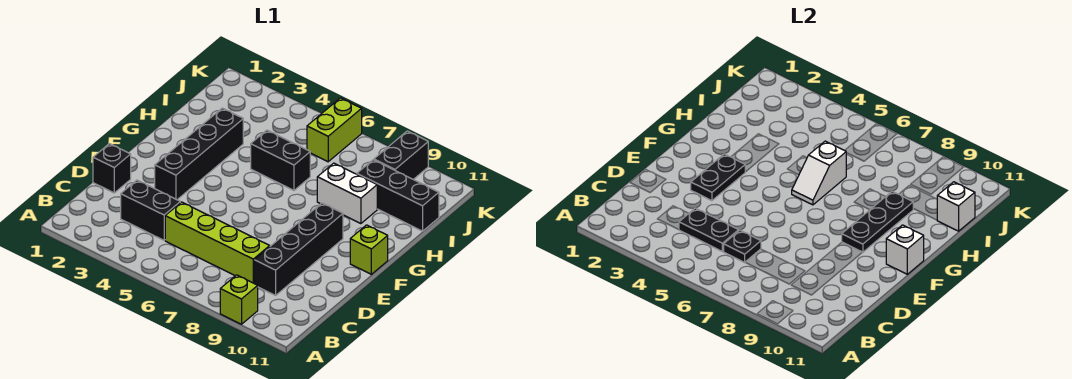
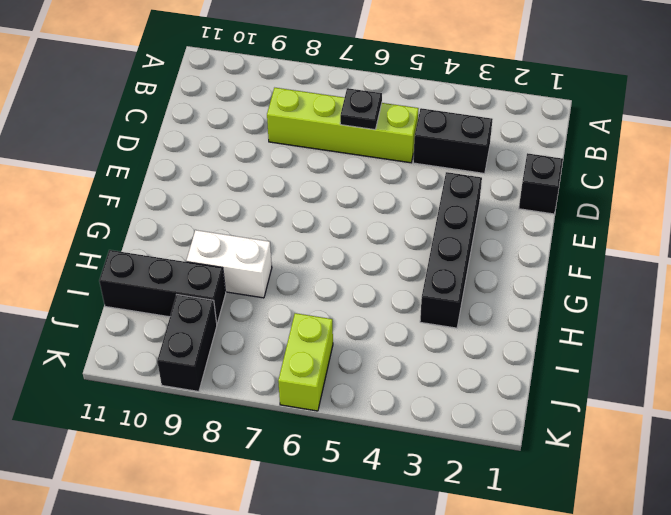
none -> lime brick A9 level 1
none -> black brick C9:F9 level 1
none -> lime brick F11 level 1

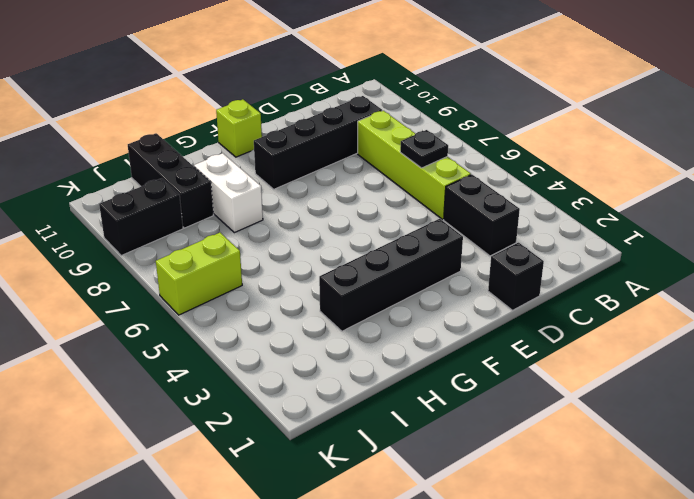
none -> lime brick A9 level 1
none -> black brick H5:H6 level 1
none -> black plate C4:C5 level 2

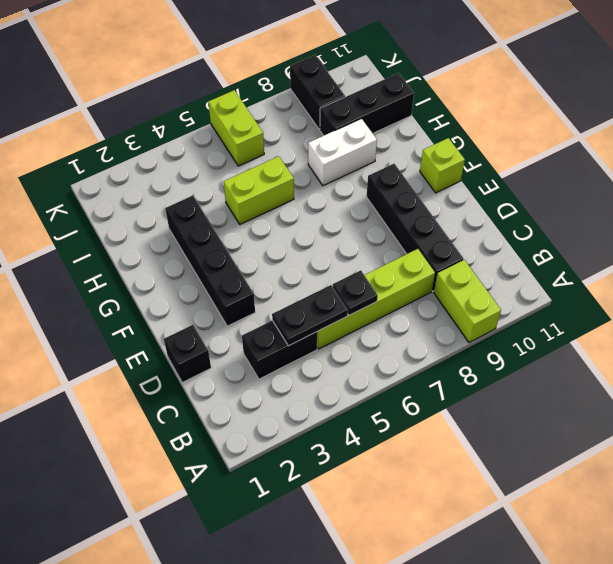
lime brick A9:B9 level 1 -> lime brick A9 level 1
lime brick H5:H6 level 1 -> black brick H5:H6 level 1
none -> black plate E3:F3 level 2
none -> black plate F9:H9 level 2
none -> white brick F11 level 2

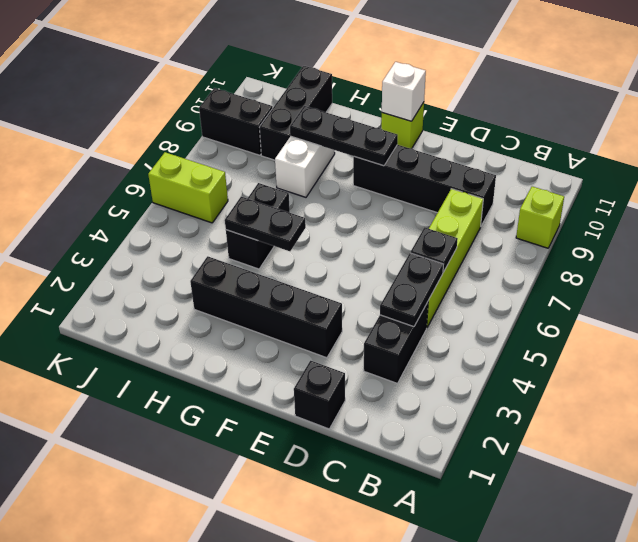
black plate G5:H5 level 2 -> black plate E3:F3 level 2
none -> white slope G6:H6 level 2 top H
none -> white brick I11 level 2

